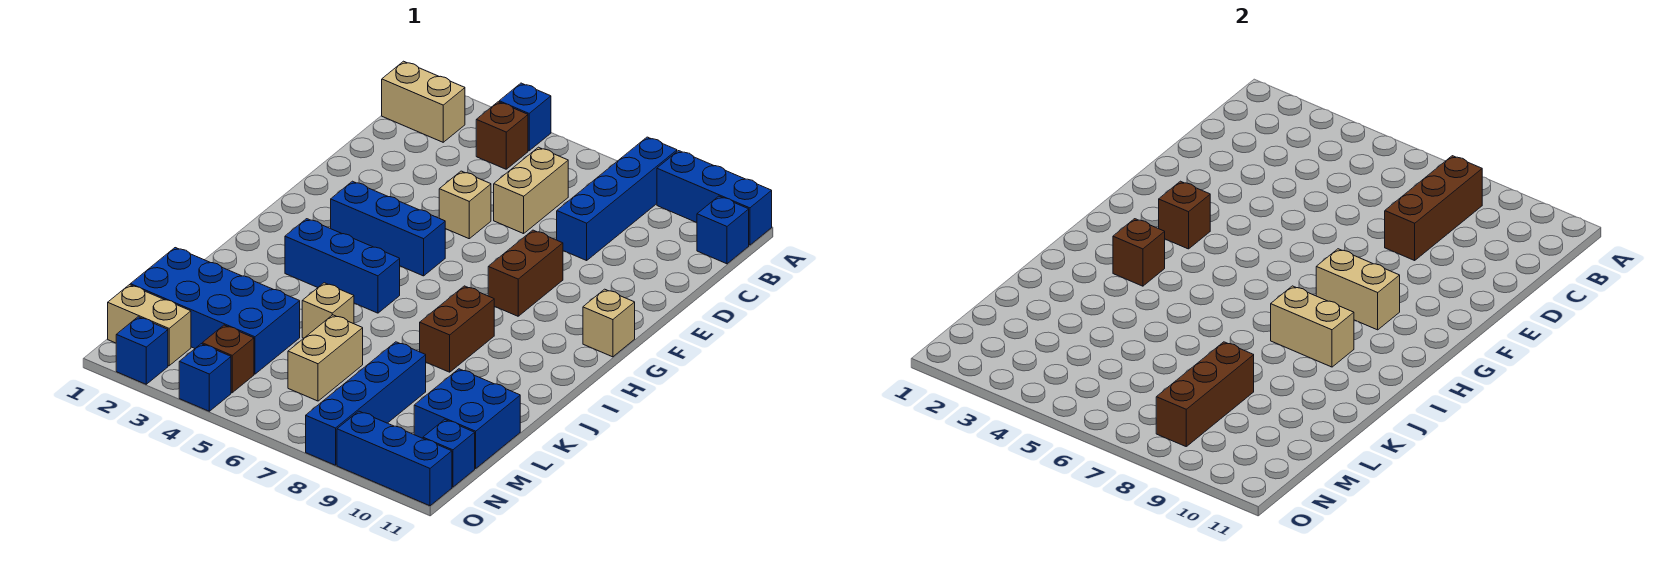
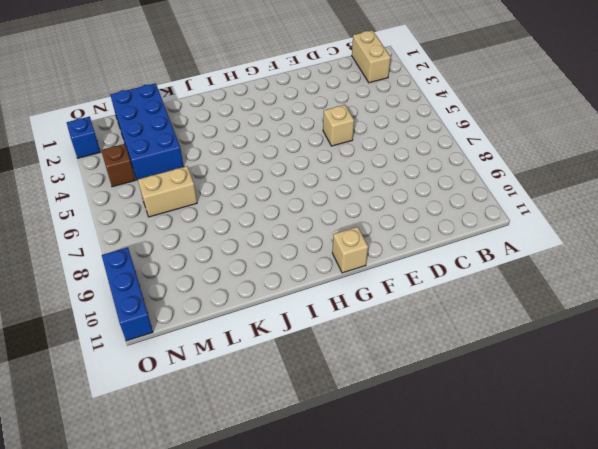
none -> blue brick A4 level 1
none -> blue brick A8:D8 level 1
none -> blue brick A9:A11 level 1
none -> brown brick B4 level 1

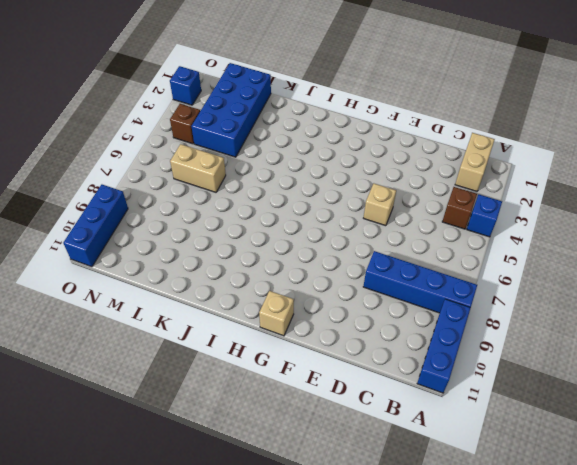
none -> blue brick B11 level 1
none -> tan brick C6:D6 level 1
none -> brown brick F8:G8 level 1
none -> blue brick G3:G5 level 1

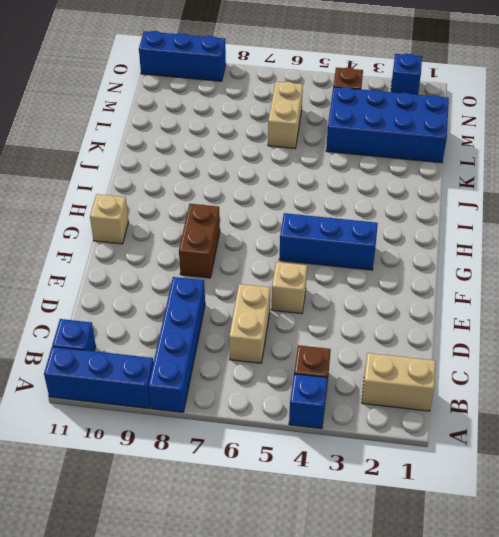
none -> blue brick I3:I5 level 1
none -> brown brick I8:J8 level 1
none -> tan brick K5 level 1
none -> blue brick L8:O8 level 1

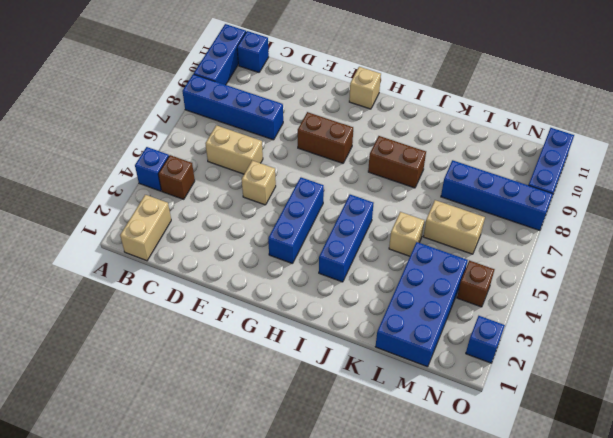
none -> blue brick L10:M11 level 1
none -> tan brick N1:N2 level 1
none -> blue brick N11 level 1
none -> blue brick O4 level 1

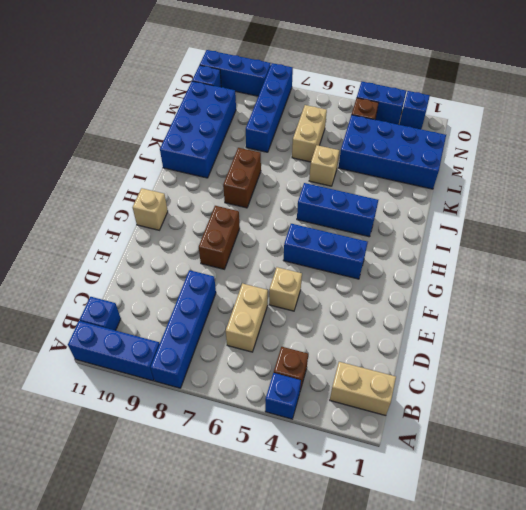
blue brick J10:M11 level 1 -> blue brick L10:M11 level 1
blue brick O3:O4 level 1 -> blue brick O4 level 1
none -> tan brick N1:N2 level 1
none -> brown brick B8:D8 level 2
none -> brown brick G3 level 2
none -> tan brick G8:G9 level 2

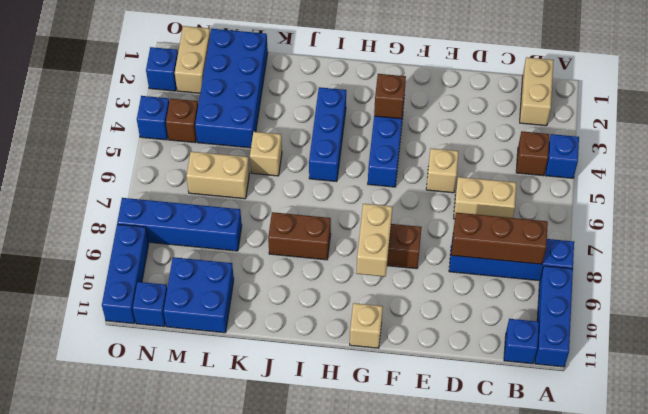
none -> brown brick I3 level 2
none -> tan brick I8:I9 level 2
none -> brown brick L8:N8 level 2

